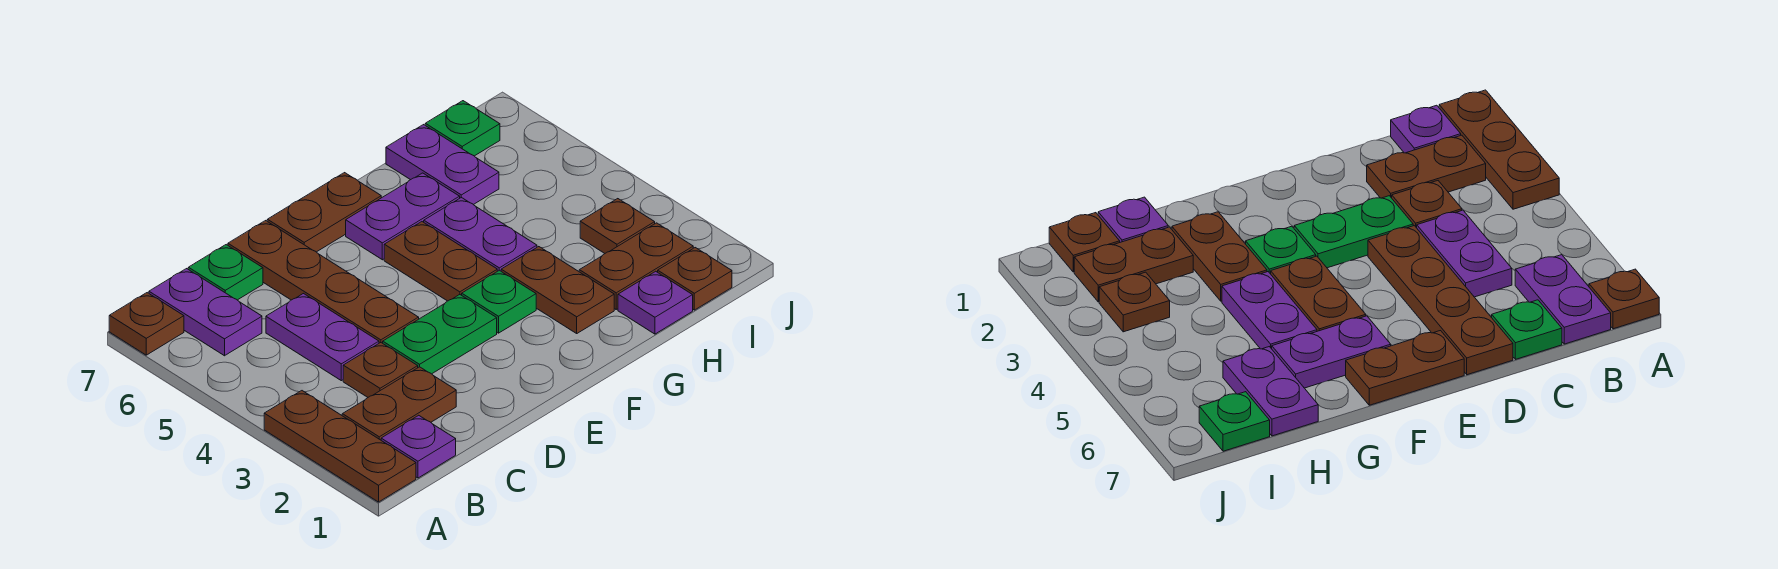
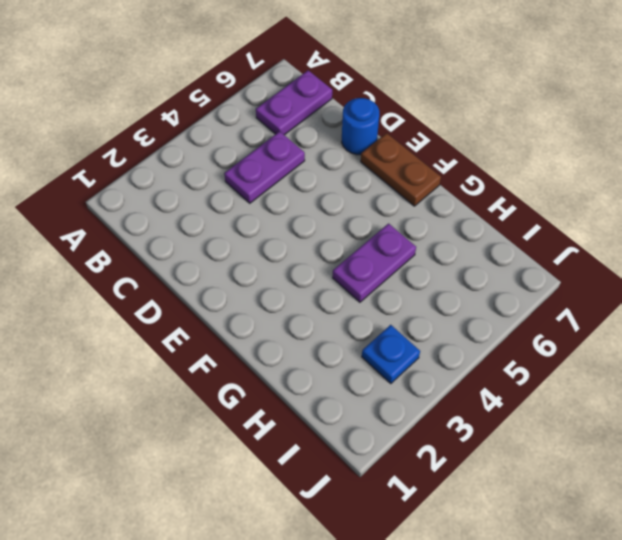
blue round brick D7 level 1 -> brown plate D4:D7 level 1
blue plate I3 level 1 -> brown plate I3 level 1
none -> brown plate A1:A3 level 1
none -> brown plate A7 level 1
none -> purple plate B1 level 1

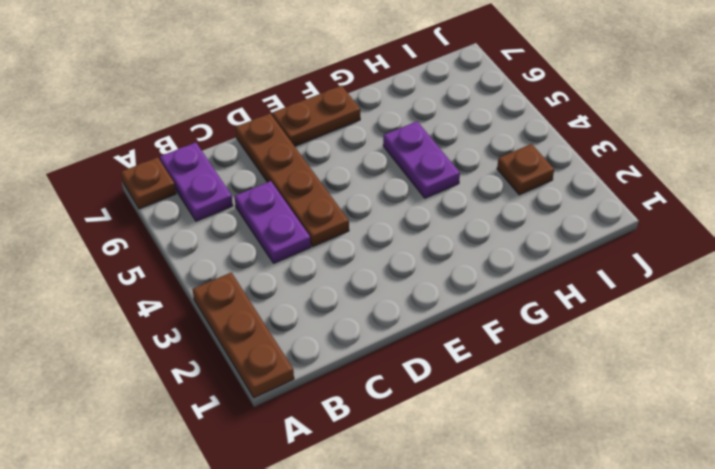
none -> purple plate B1 level 1
none -> brown plate B2:C2 level 1
none -> brown plate C3 level 1

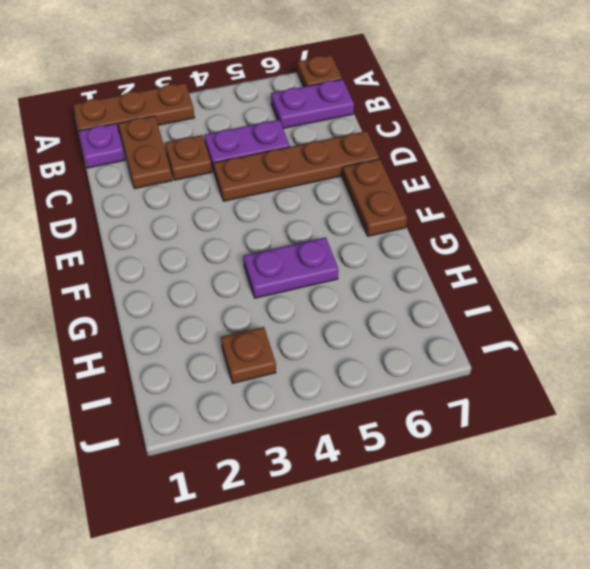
none -> green plate C7 level 1
none -> green plate D3:E3 level 1
none -> green plate F3 level 1

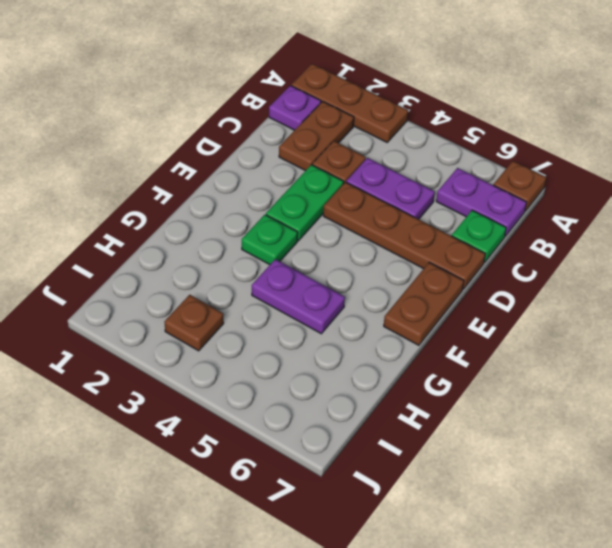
none -> brown plate F4:F5 level 1
none -> purple plate F6:G6 level 1
none -> brown plate G2:G3 level 1

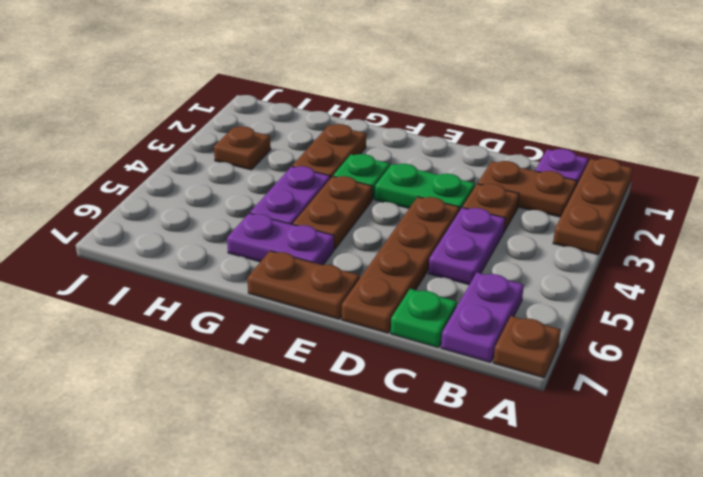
none -> purple plate H1 level 1
none -> brown plate H2:I2 level 1
none -> purple plate H6:H7 level 1

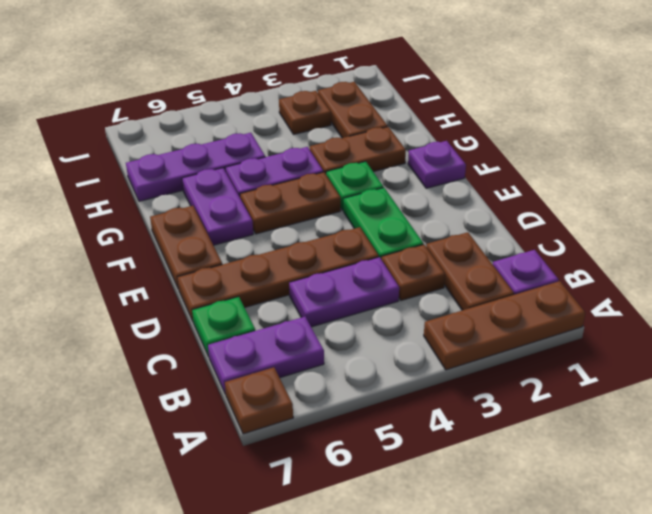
purple plate F1 level 1 -> purple plate H1 level 1
purple plate H5:H7 level 1 -> purple plate H6:H7 level 1
none -> brown plate I1 level 1
none -> green plate I7 level 1

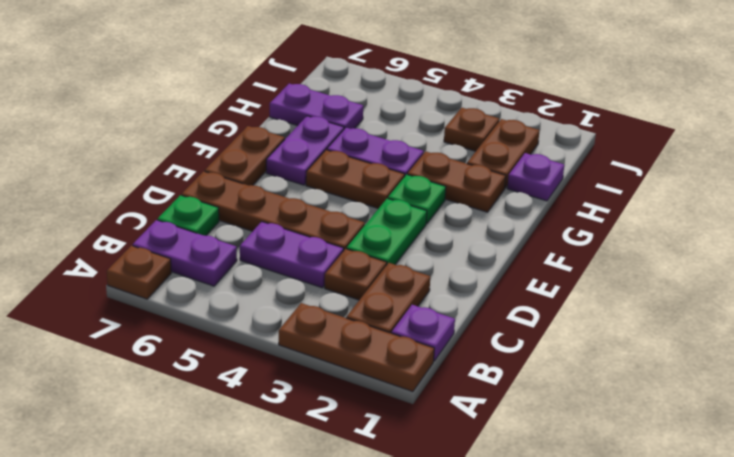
none -> brown plate I1 level 1
none -> green plate I7 level 1

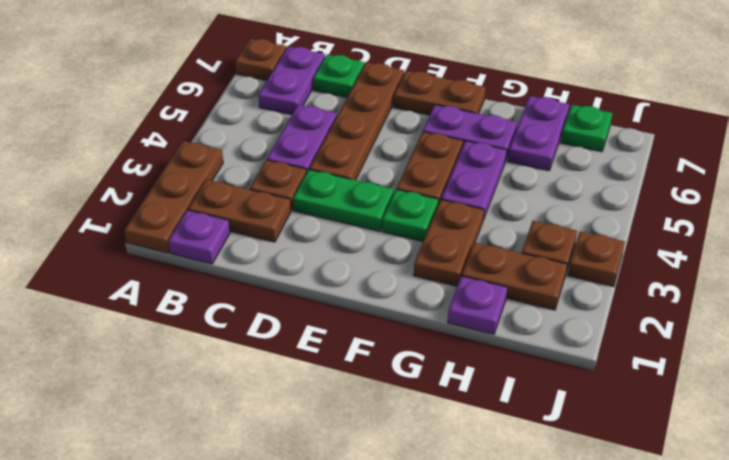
brown plate J3 level 1 -> brown plate I1 level 1

